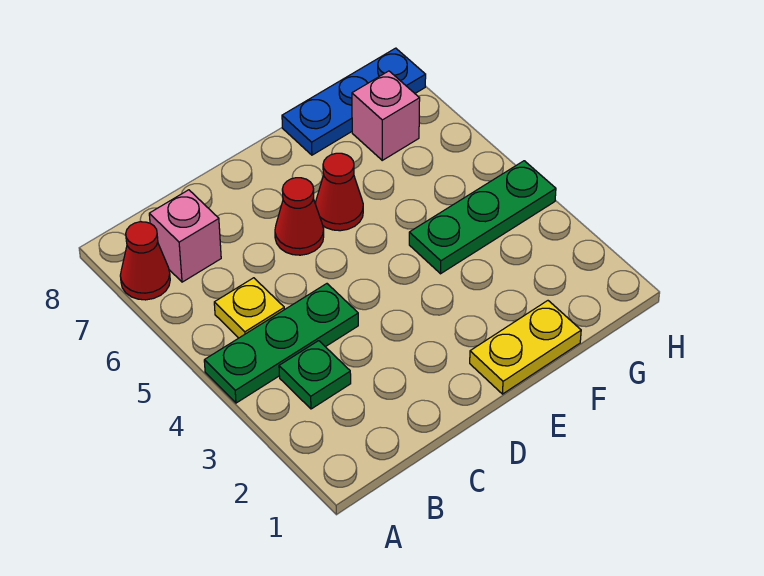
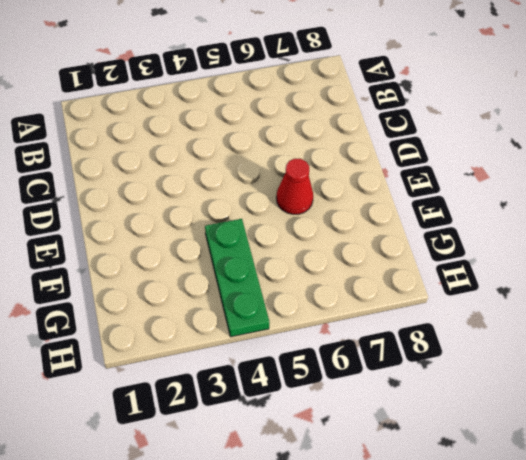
none -> green plate A4:C4 level 1
none -> red cone A7 level 1

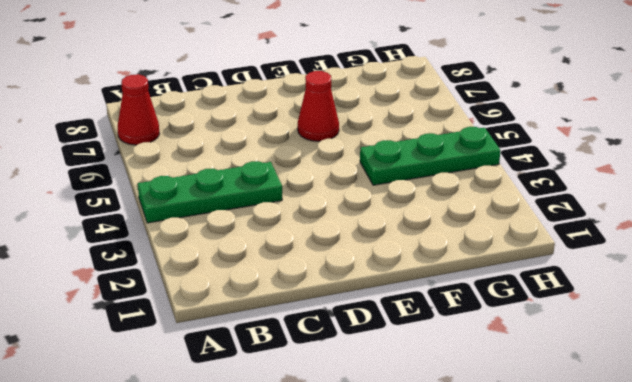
none -> green plate B3 level 1
none -> yellow plate B5 level 1

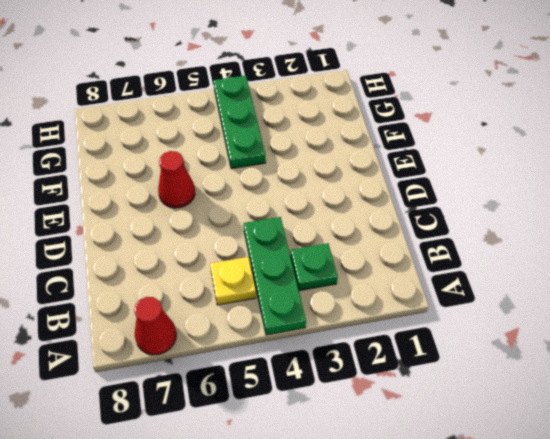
none -> pink brick B7 level 1
none -> red cone D6 level 1

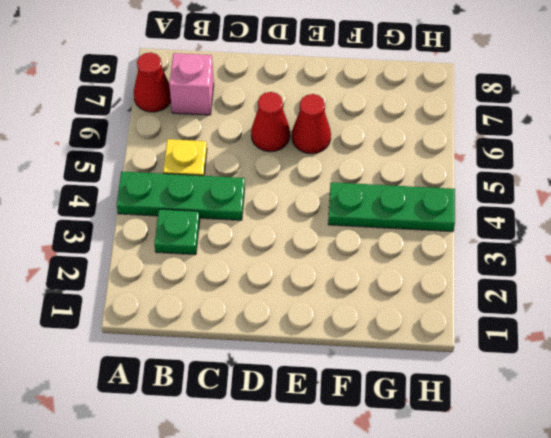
none -> yellow plate E1:F1 level 1
none -> blue plate F8:H8 level 1

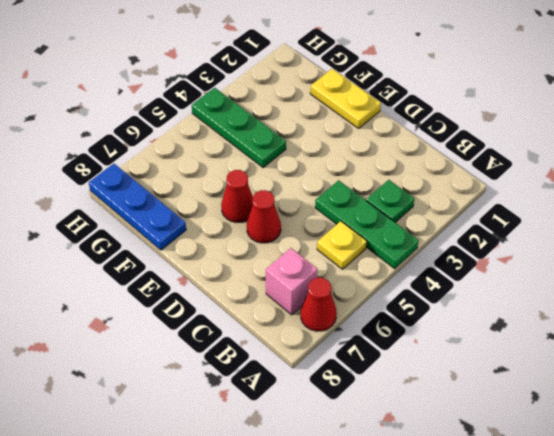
none -> pink brick G7 level 1

